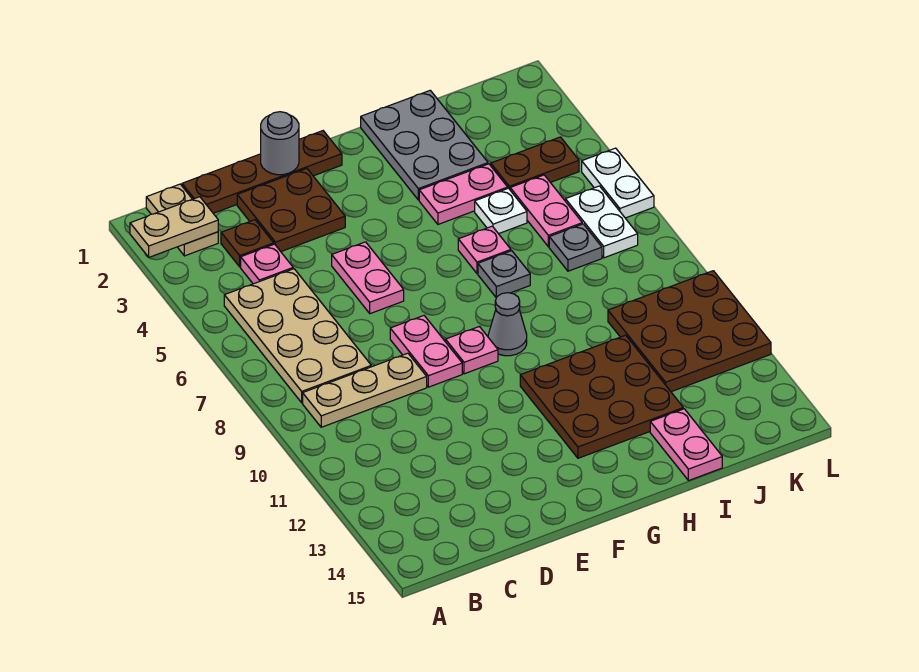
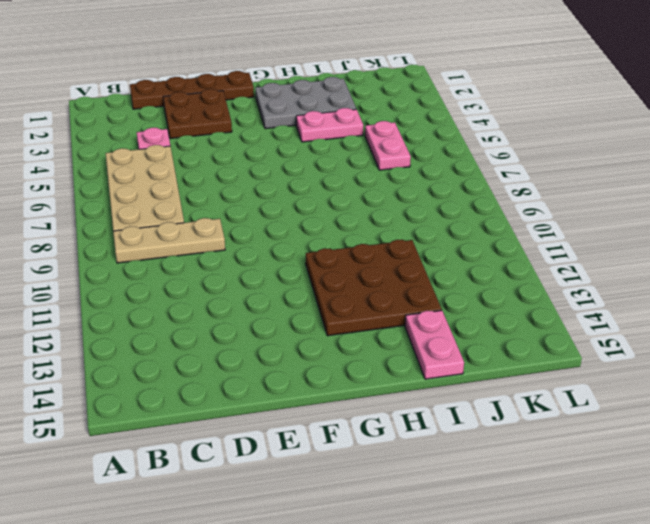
grey plate G2:I3 level 1 -> grey plate H1:I3 level 1
none -> tan plate B1:B2 level 1
none -> brown plate C3 level 1
none -> pink plate E5:E6 level 1

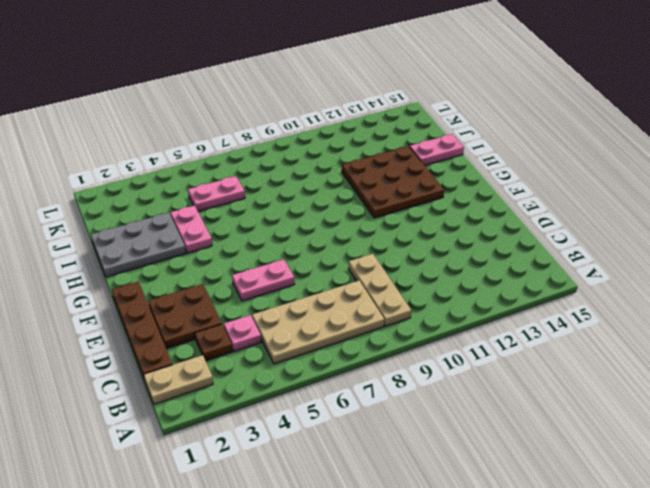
none -> pink plate E8:E9 level 1
none -> pink plate F9 level 1
none -> grey cone G9 level 1

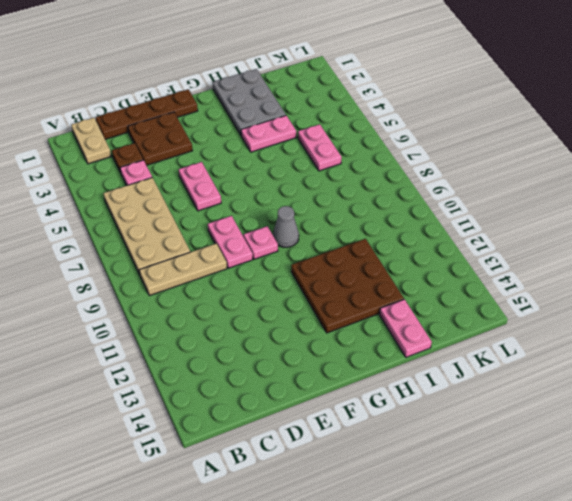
none -> pink plate H6 level 1
none -> grey plate H7 level 1
none -> white plate I5 level 1

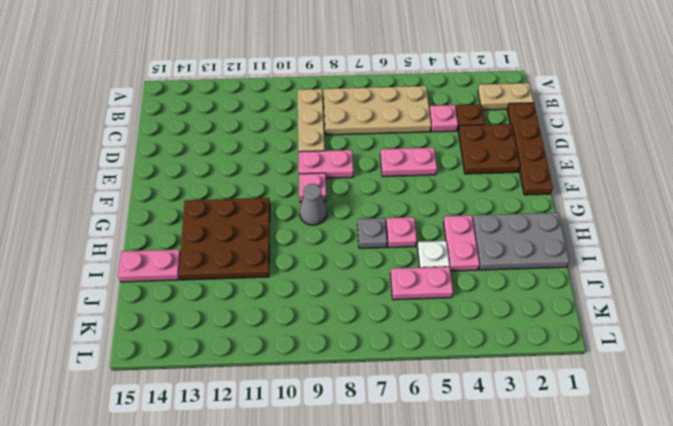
none -> brown plate J4:K4 level 1
none -> grey plate J7 level 1
none -> brown plate J10:L12 level 1

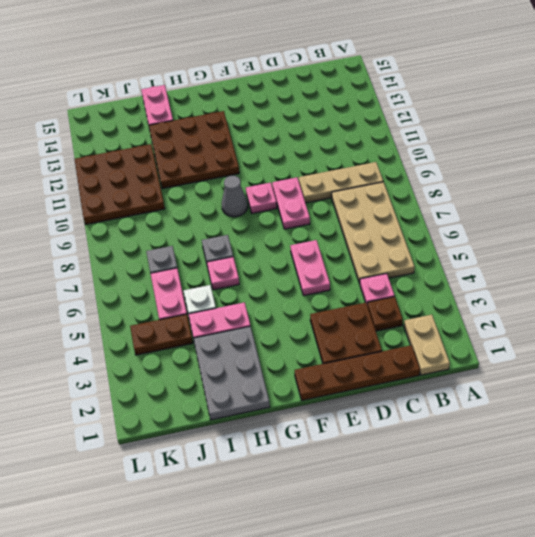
none -> white plate K6:K7 level 1
none -> white plate L5:L6 level 1
none -> tan plate A2:B2 level 2

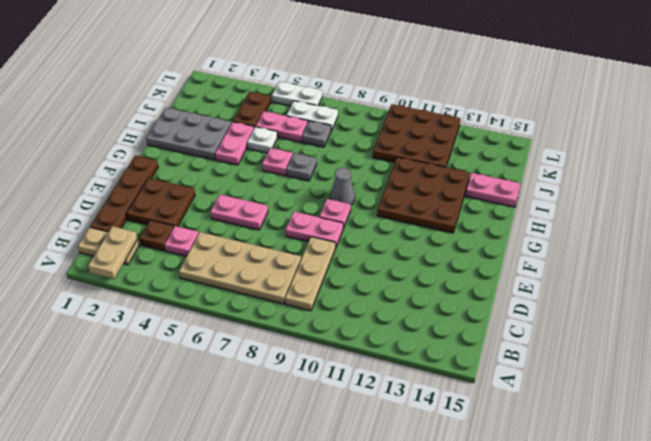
none -> grey round brick E1 level 2

